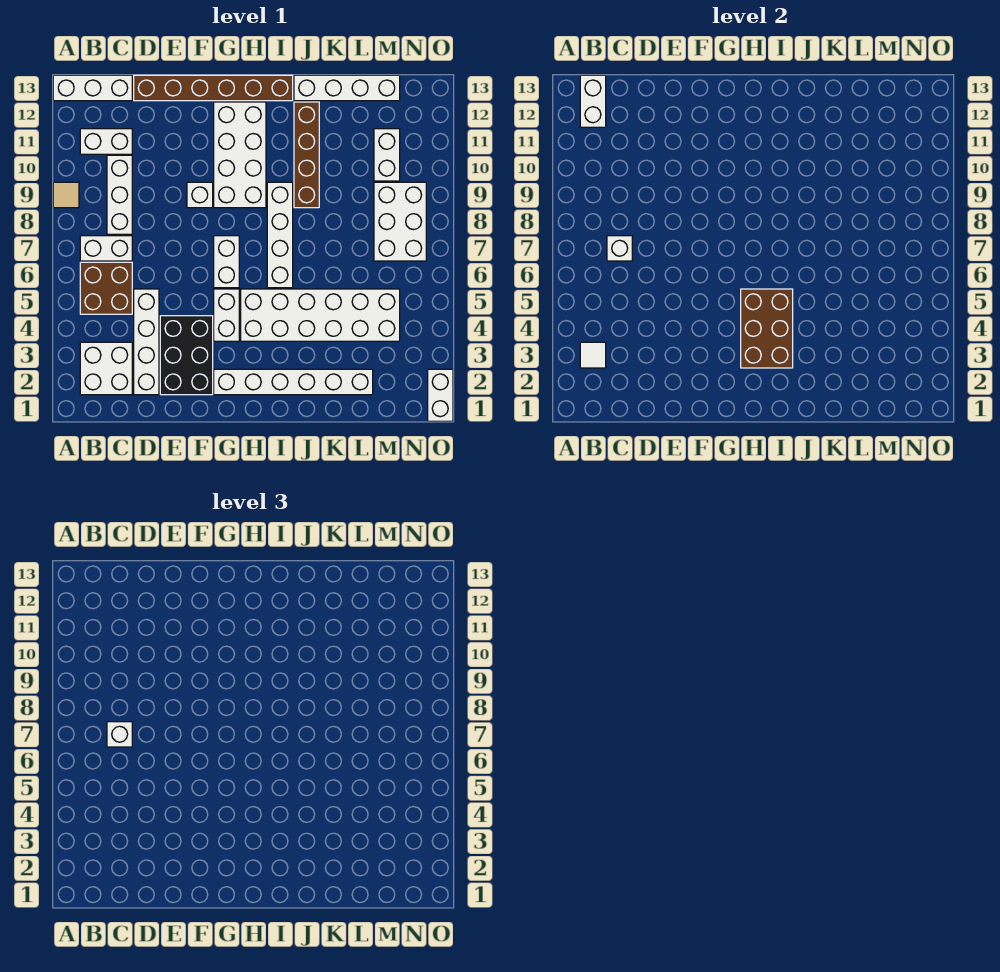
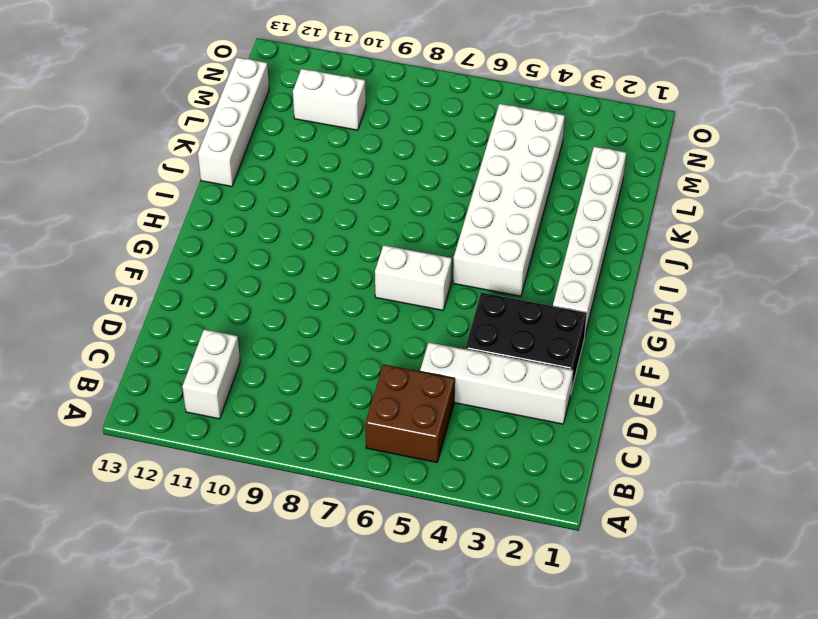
none -> tan tile A9 level 1
none -> white brick A13:C13 level 1
none -> white brick B2:C3 level 1

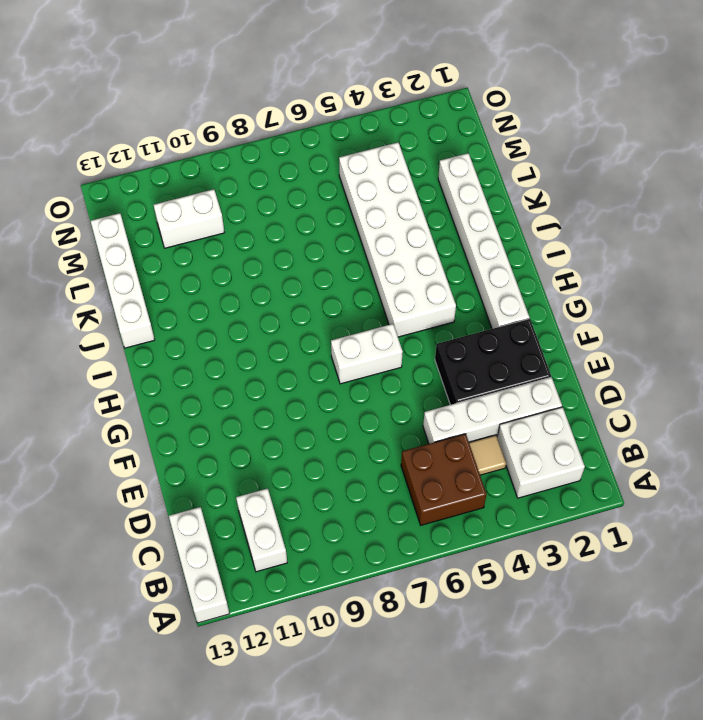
tan tile C4 level 1 -> tan tile A9 level 1
none -> white brick B7:C7 level 1
none -> white brick C8:C10 level 1
none -> brown brick D13:I13 level 1

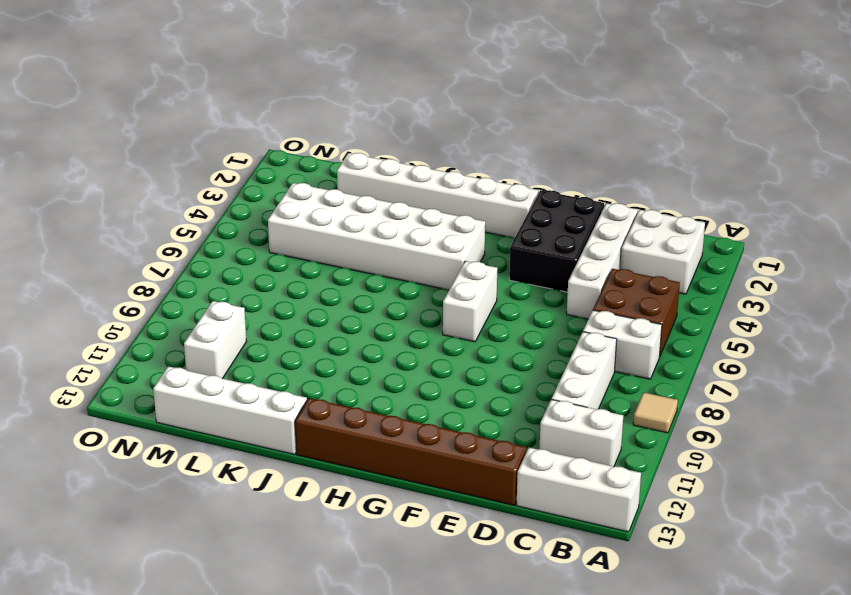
none -> white brick F9 level 1
none -> white brick G4:G5 level 1
none -> white brick G9:H12 level 1

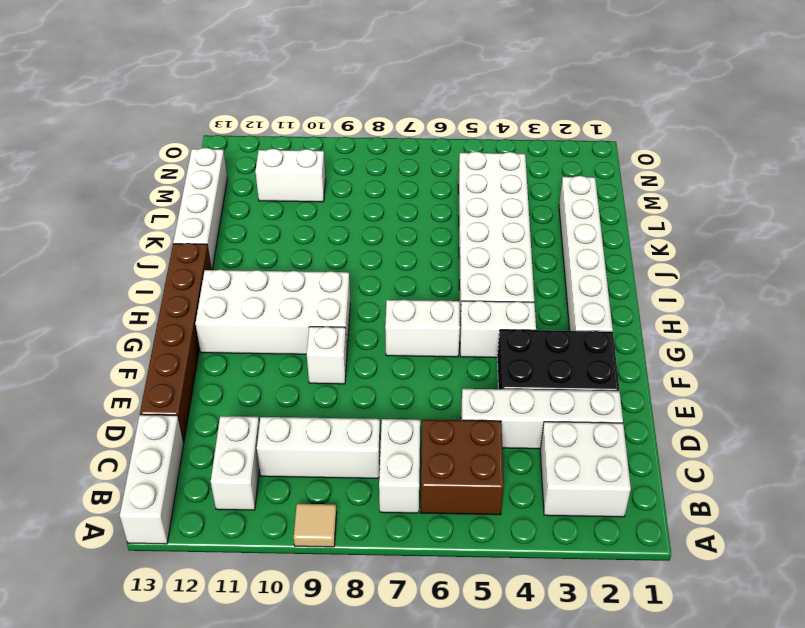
none -> white brick I6:I9 level 1
none -> brown brick J9:J12 level 1
none -> white brick M7:N9 level 1

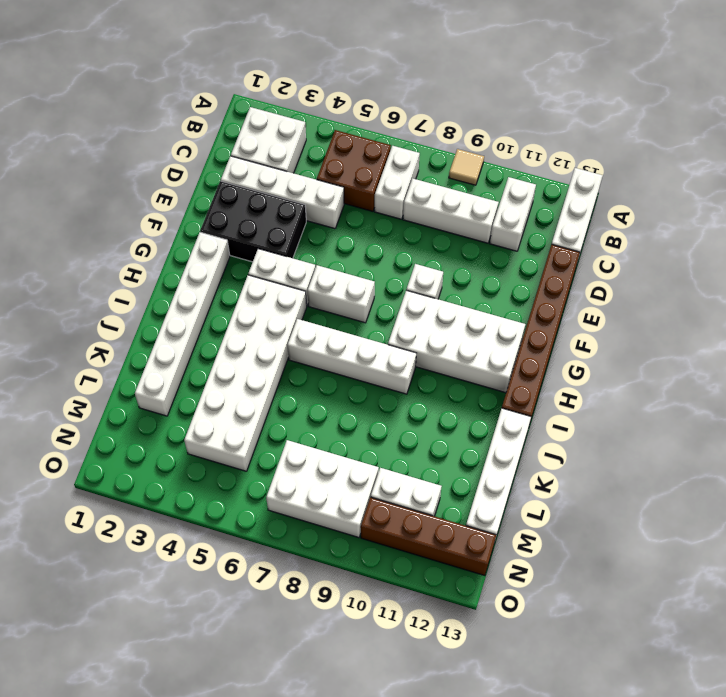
brown brick N10:N13 level 1 -> brown brick J9:J12 level 1
none -> white brick O1:O2 level 1
none -> white tile B3 level 2
none -> white brick B12:B13 level 2

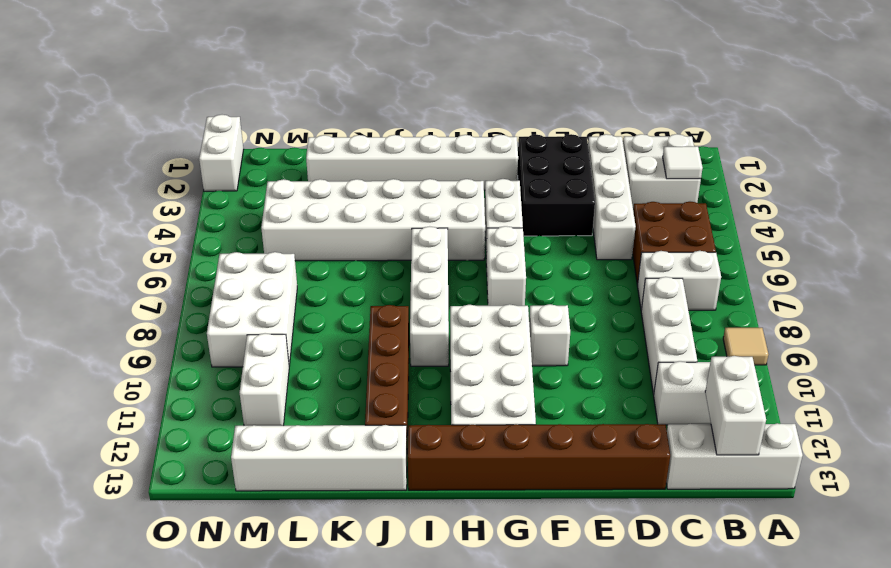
none -> white brick C7 level 2
none -> brown brick H3:I5 level 2
none -> white brick C7 level 3

